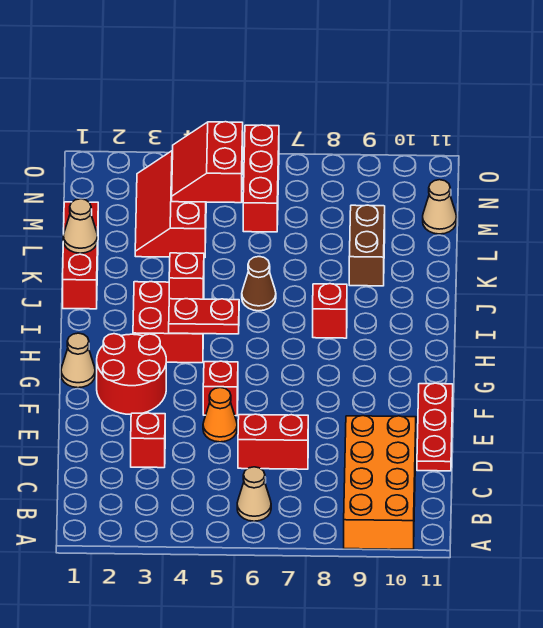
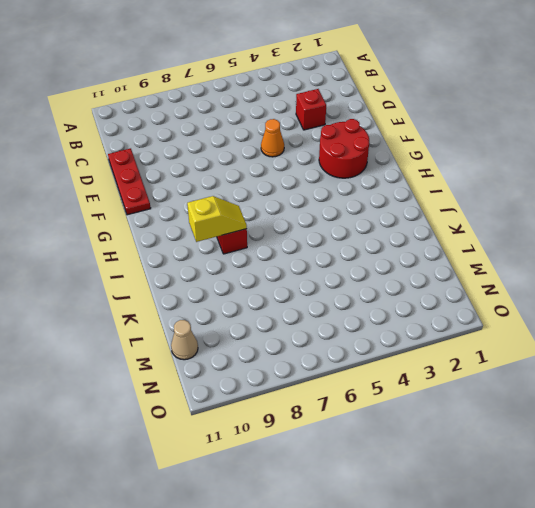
yellow slope I8:I9 level 2 top 9 -> none
none -> orange brick A9:D10 level 1
none -> tan cone B6 level 1
none -> red brick D6:D7 level 1

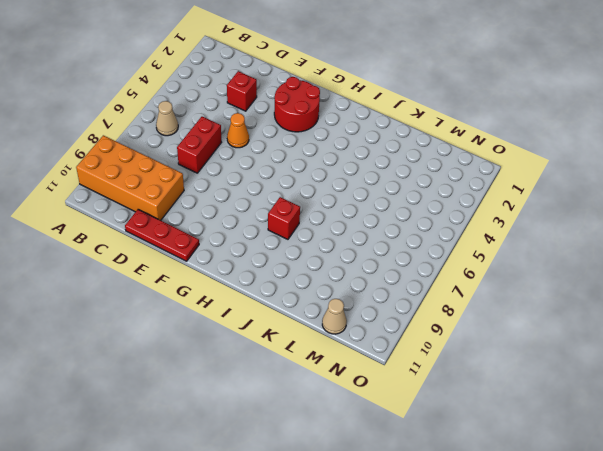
none -> red brick F5 level 1
none -> tan cone G1 level 1
none -> red brick H3:I4 level 1

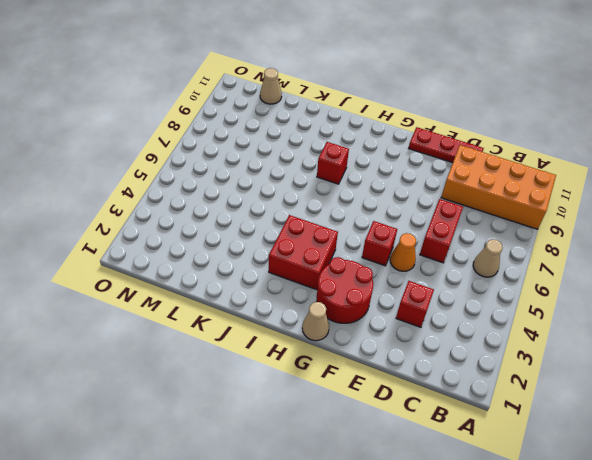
none -> red brick J1:L1 level 1
none -> brown cone J6 level 1
none -> brown brick K9:L9 level 1

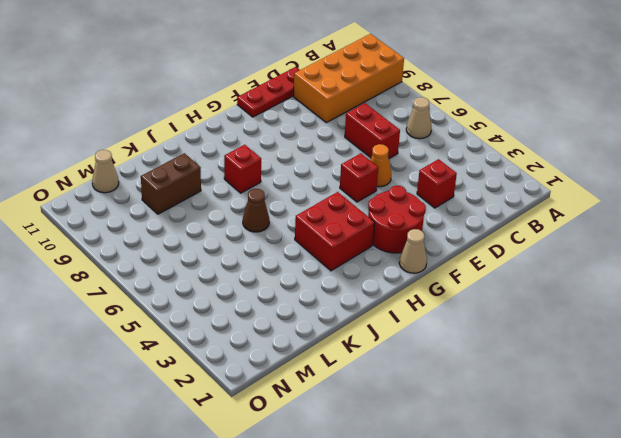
none -> red brick J1:L1 level 1
none -> red slope L3:N4 level 1 top 4
none -> red brick M6:O6 level 1

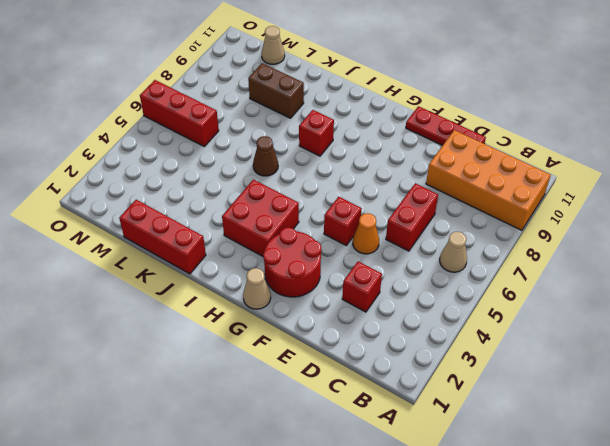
none -> red slope L3:N4 level 1 top 4
none -> red plate H4:H5 level 2
none -> red brick I4 level 2

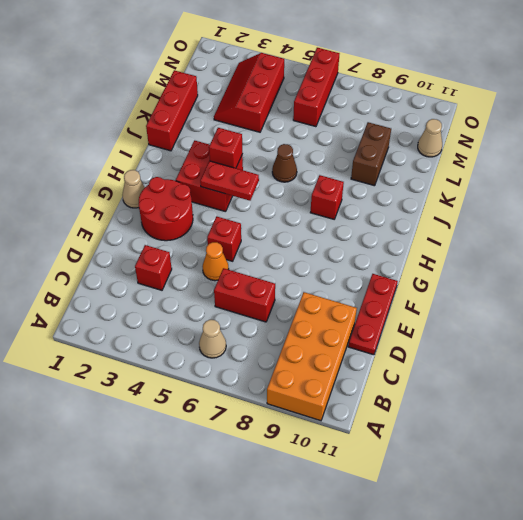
none -> tan cone K1 level 2
none -> red slope M4:N5 level 2 top 5

